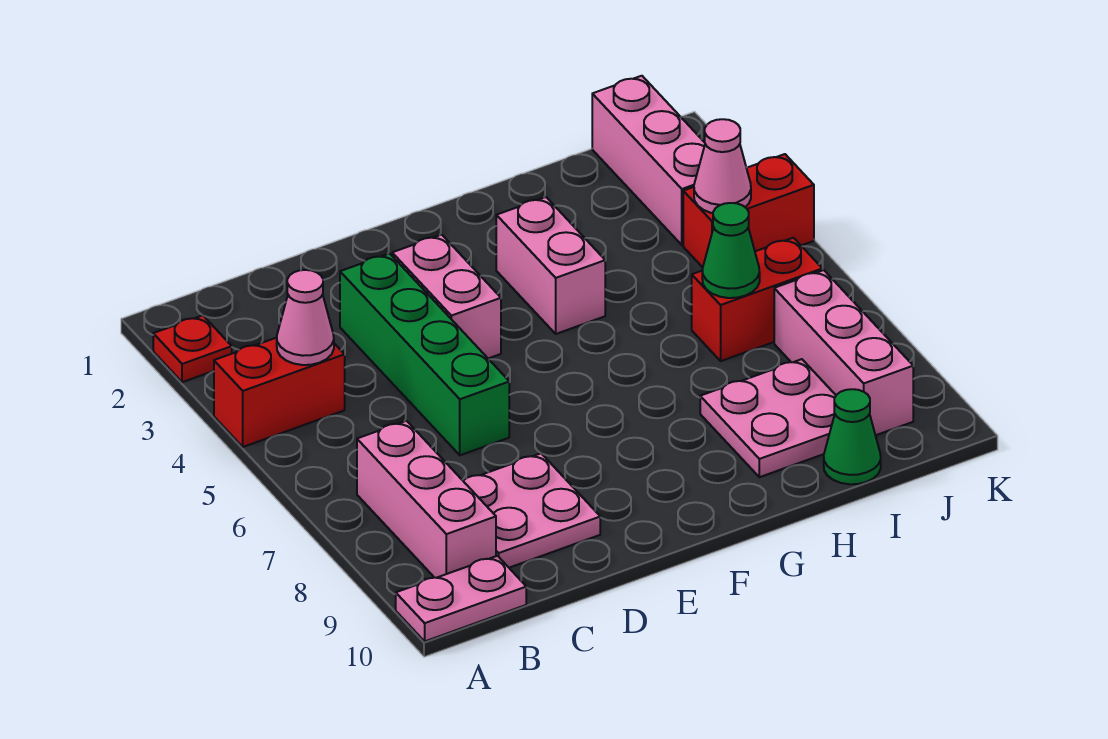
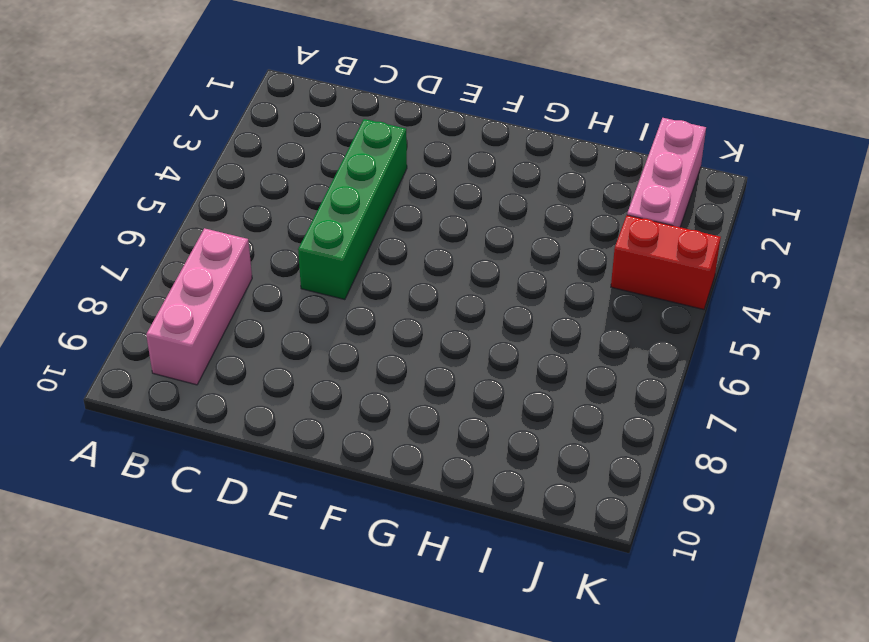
none -> red plate A2 level 1
none -> red brick A4:B4 level 1
none -> pink plate A10:B10 level 1

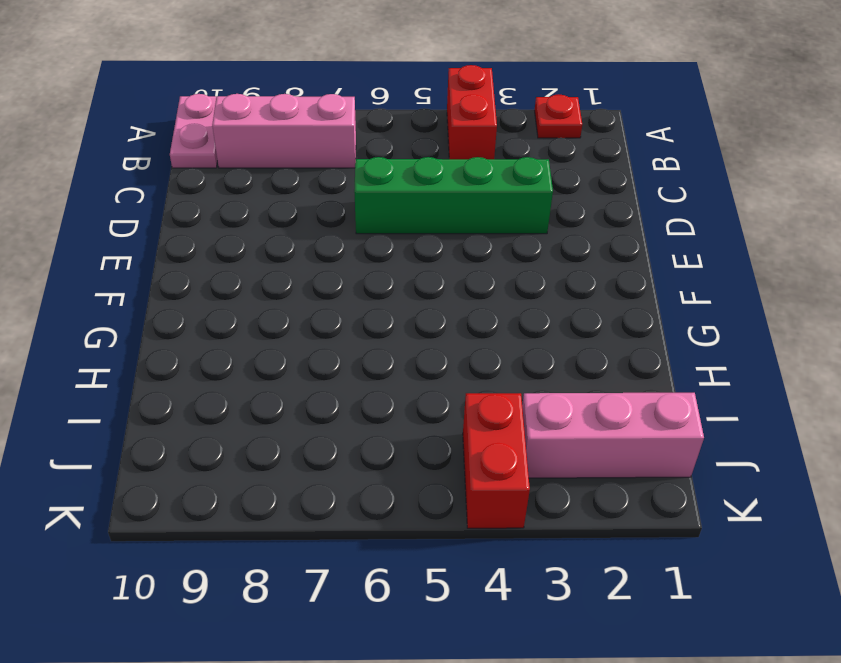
none -> pink plate C8:D9 level 1
none -> pink brick E3:E4 level 1
none -> pink brick G3:G4 level 1

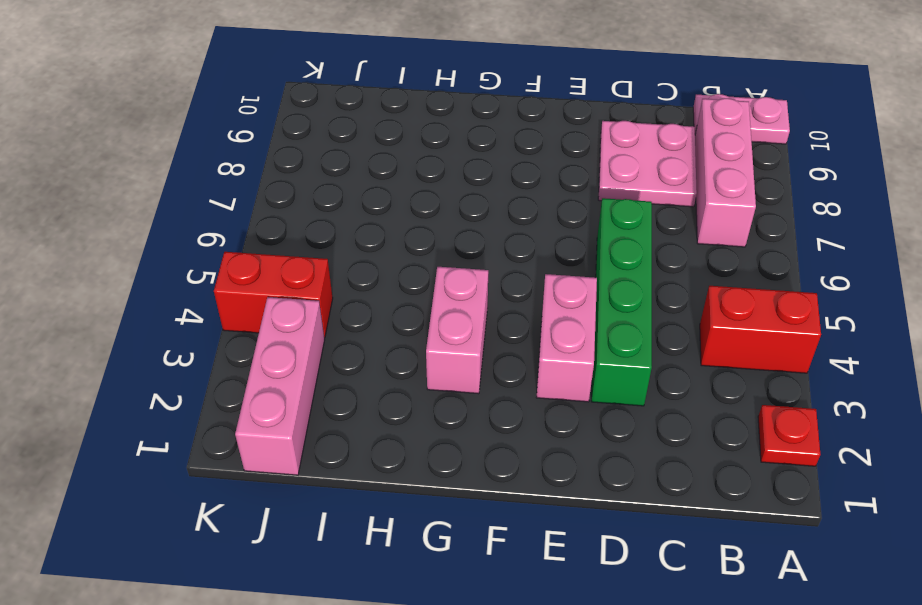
none -> pink plate H8:I9 level 1
none -> red brick I6:J6 level 1
none -> green cone I10 level 1

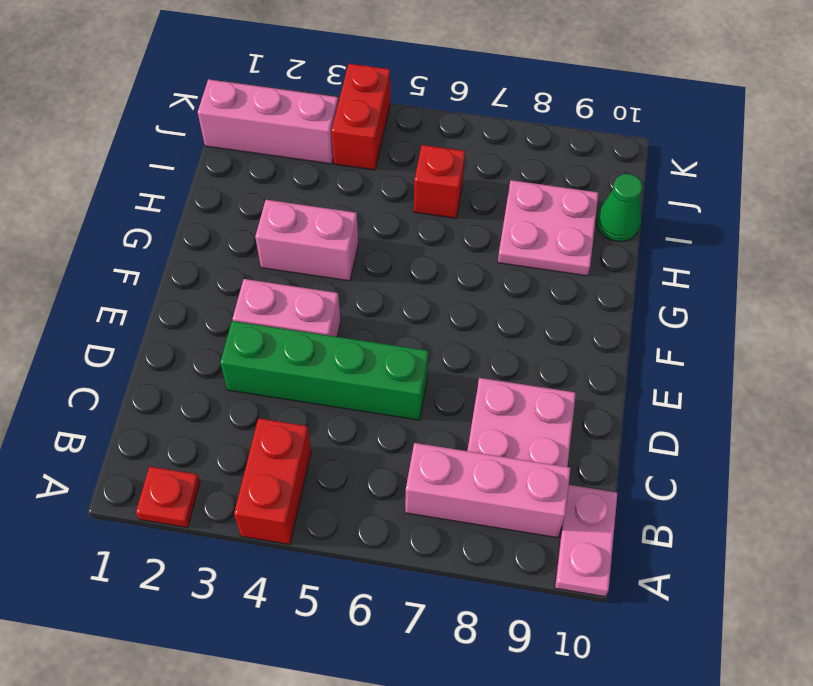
red brick I6 level 1 -> red brick I6:J6 level 1
none -> pink brick J7:J9 level 1
none -> pink cone B4 level 2
none -> green cone I6 level 2

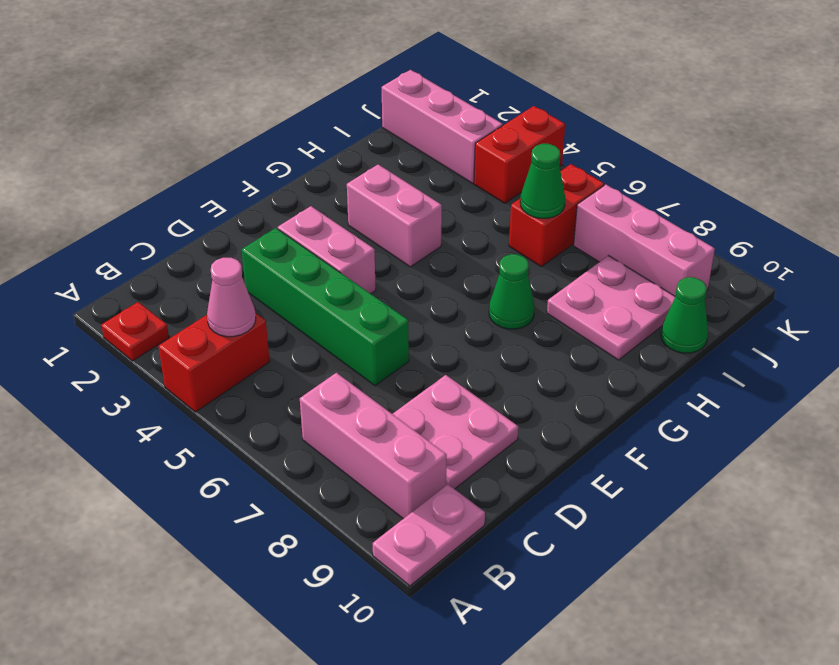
green cone G7 level 1 -> none
none -> pink cone J4 level 2

